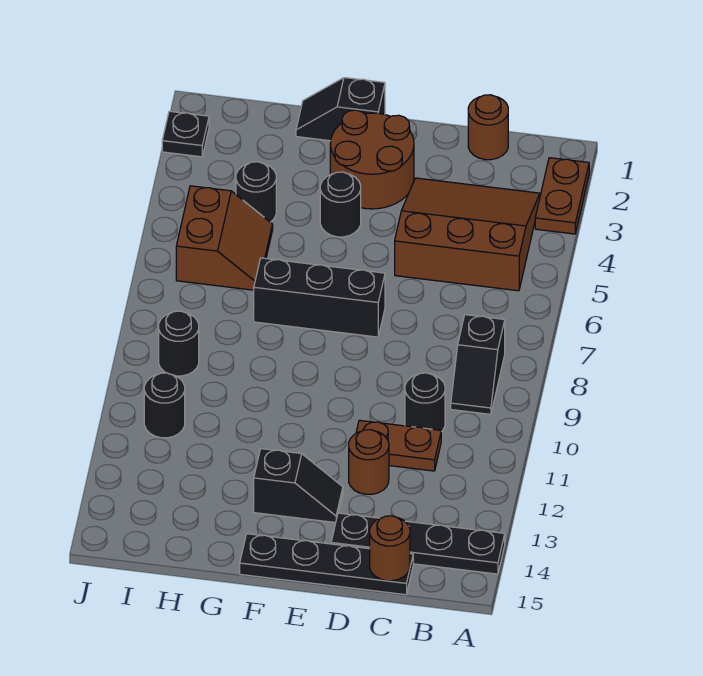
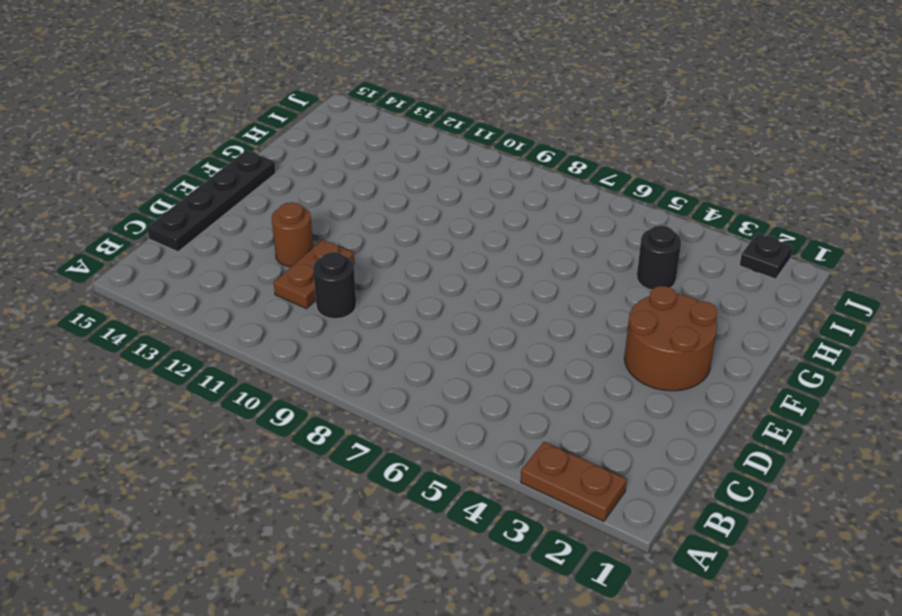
none -> black plate A14:D14 level 1
none -> brown slope B3:D5 level 1 top 5
none -> black slope B8:B9 level 1 top 8

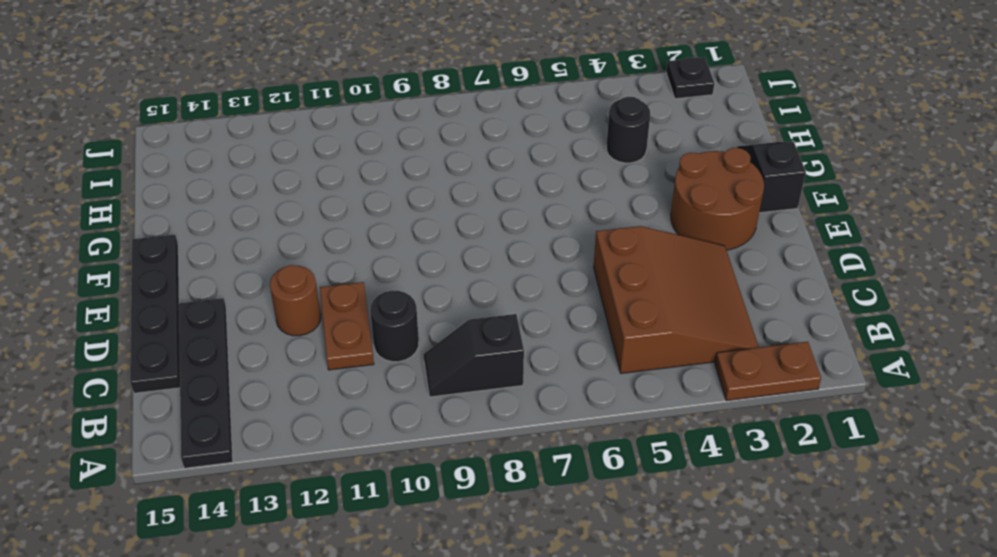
none -> brown round brick C1 level 1
none -> black brick E7:G7 level 1
none -> black slope E13:F13 level 1 top F

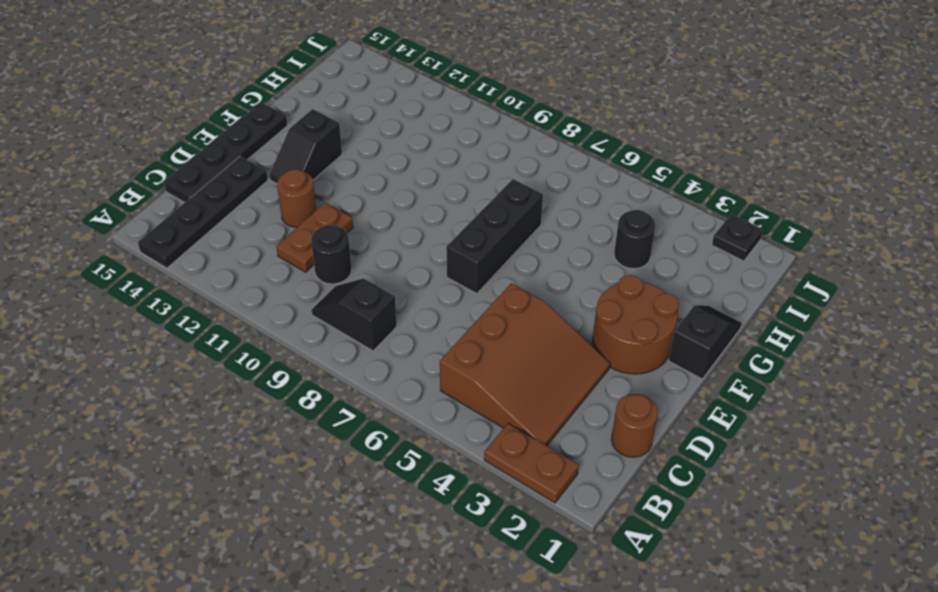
none -> black round brick F4 level 1
none -> brown slope H5:I6 level 1 top I
none -> black round brick I9 level 1

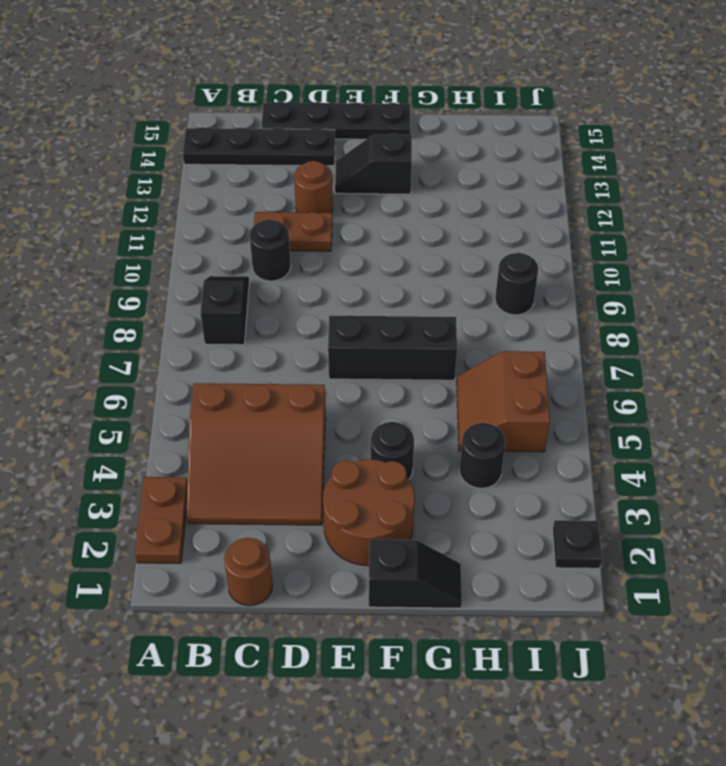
none -> black round brick I11 level 1
none -> brown round brick C15 level 2

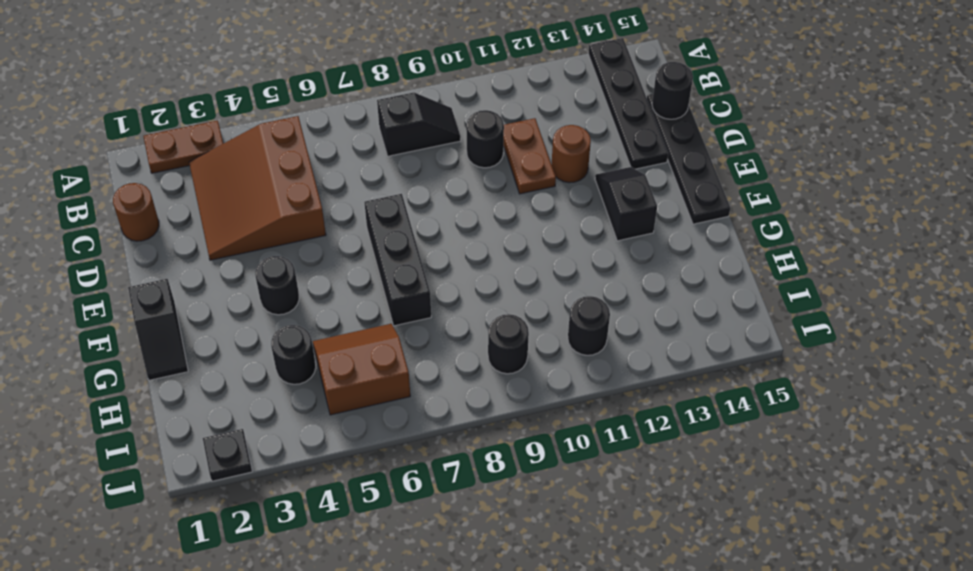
black round brick C15 level 2 -> brown round brick C15 level 2
none -> brown round brick E2:F3 level 1

